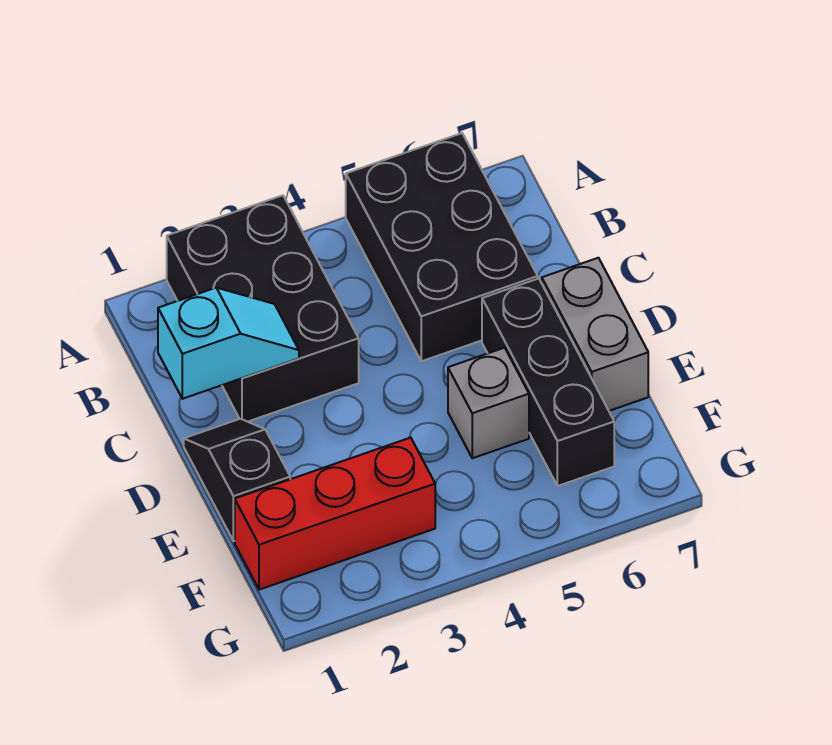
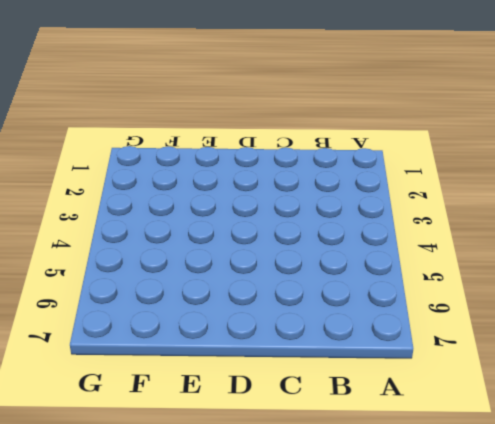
none -> black brick A2:C3 level 1
none -> black brick A5:C6 level 1

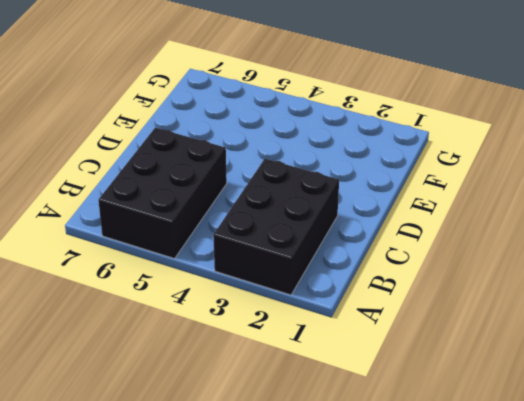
none -> black slope D1:E1 level 1 top E
none -> black brick D6:F6 level 1

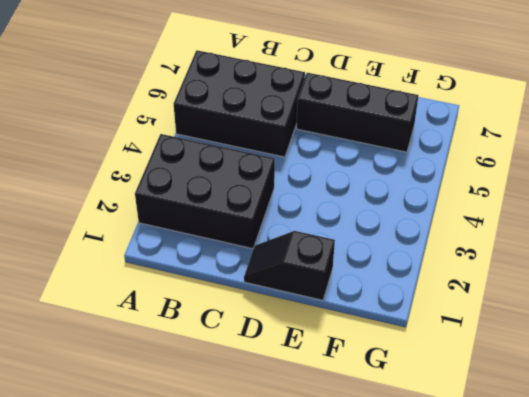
none -> grey brick D7:E7 level 1
none -> grey brick E5 level 1

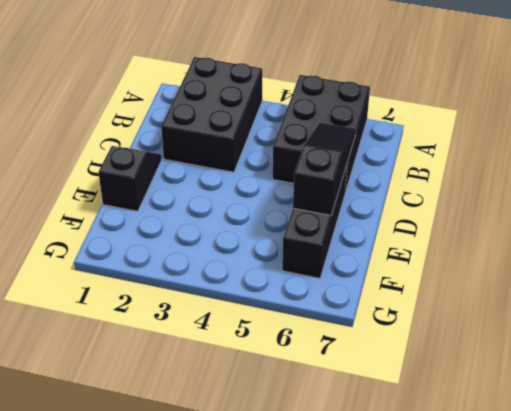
black slope C6:E6 level 2 top E -> none
none -> grey brick D7:E7 level 1
none -> grey brick E5 level 1

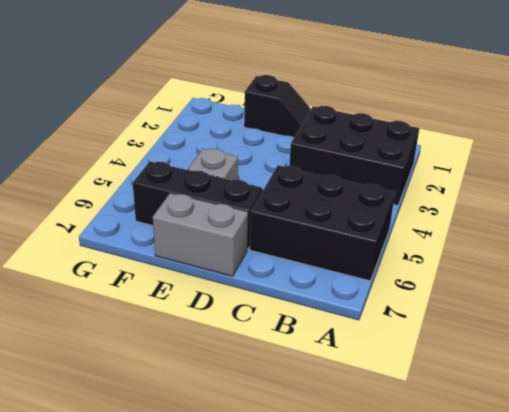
none -> red brick F1:F3 level 1
none -> cyan slope C1:C2 level 2 top 1

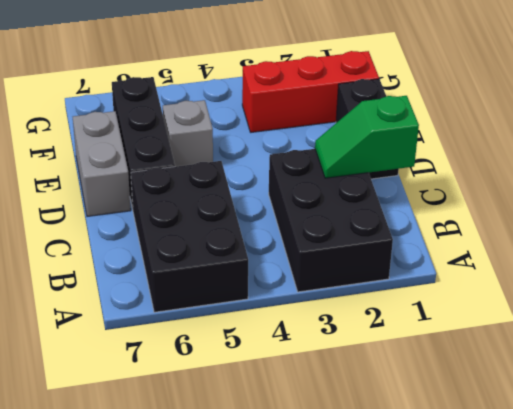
green slope C1:C2 level 2 top 1 -> cyan slope C1:C2 level 2 top 1

